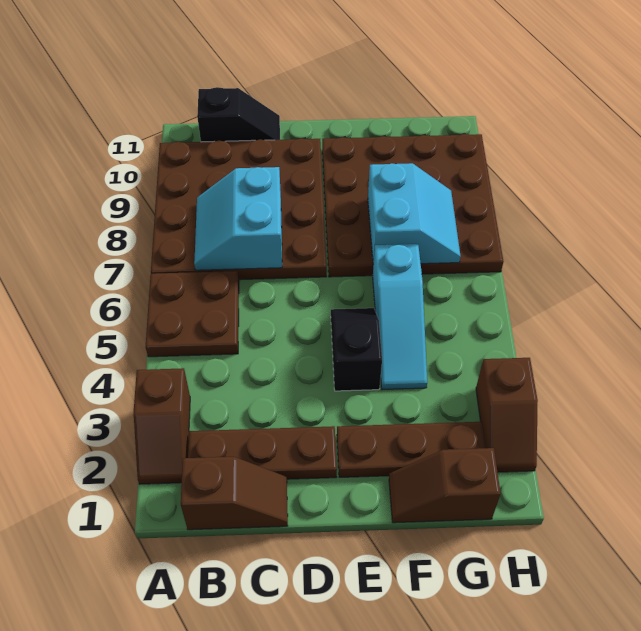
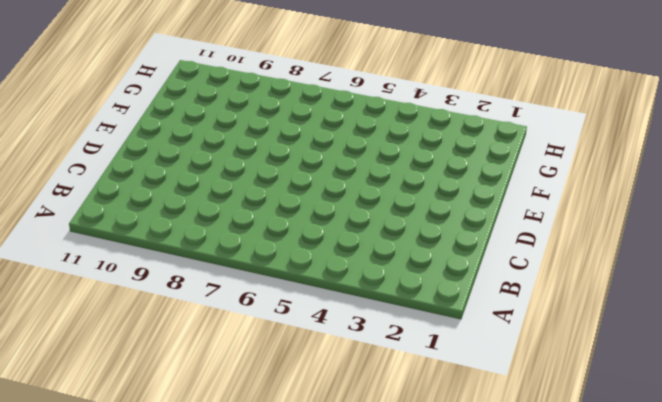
none -> brown slope A2:A3 level 1 top 3
none -> brown plate A5:B6 level 1
none -> brown plate A7:D10 level 1

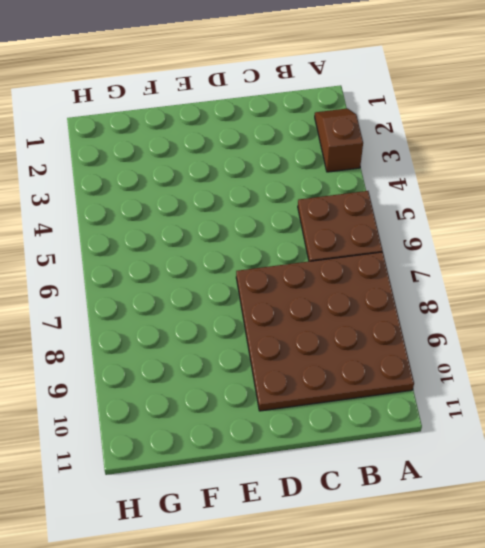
none -> brown slope B1:C1 level 1 top B
none -> brown plate B2:D2 level 1
none -> black slope B11:C11 level 1 top B

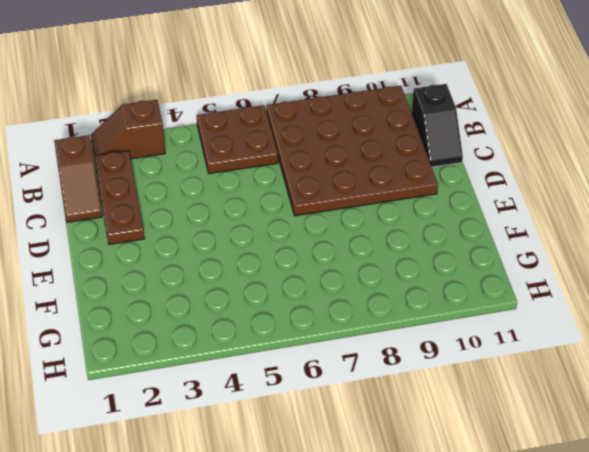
none -> brown plate E2:G2 level 1
none -> black slope E4:E5 level 1 top 4
none -> brown plate E7:H10 level 1

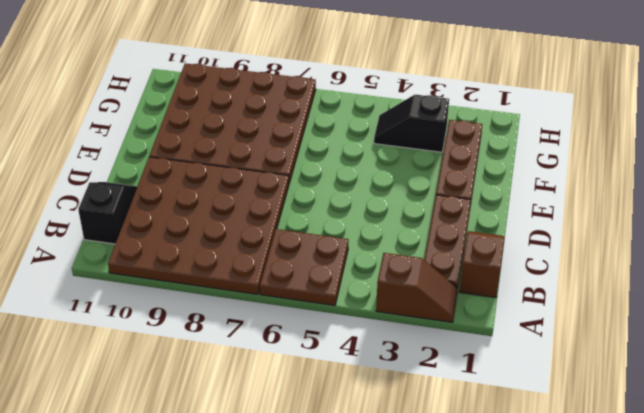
black slope G3:G4 level 1 top 3 -> black slope E4:E5 level 1 top 4
none -> brown slope F1:G1 level 1 top G
none -> cyan slope F4:F6 level 1 top 6
none -> brown slope H2:H3 level 1 top 3

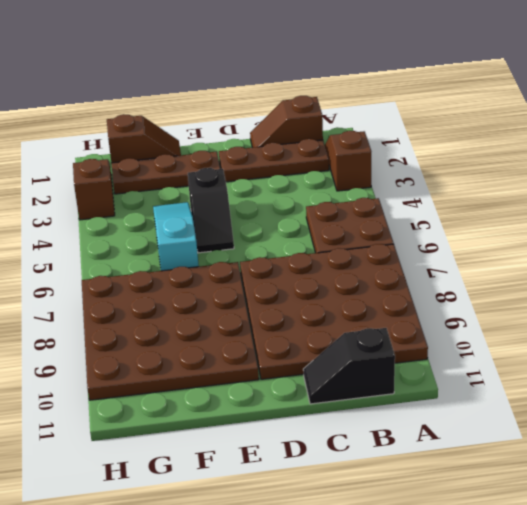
none -> cyan slope B7:C8 level 2 top C
none -> cyan slope F7:G8 level 2 top F

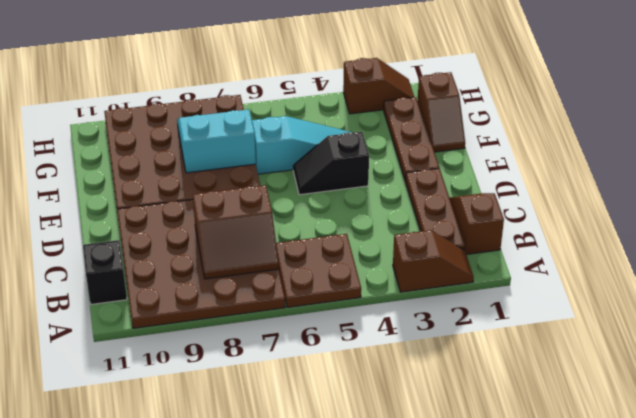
brown slope B7:C8 level 2 top C -> cyan slope B7:C8 level 2 top C

